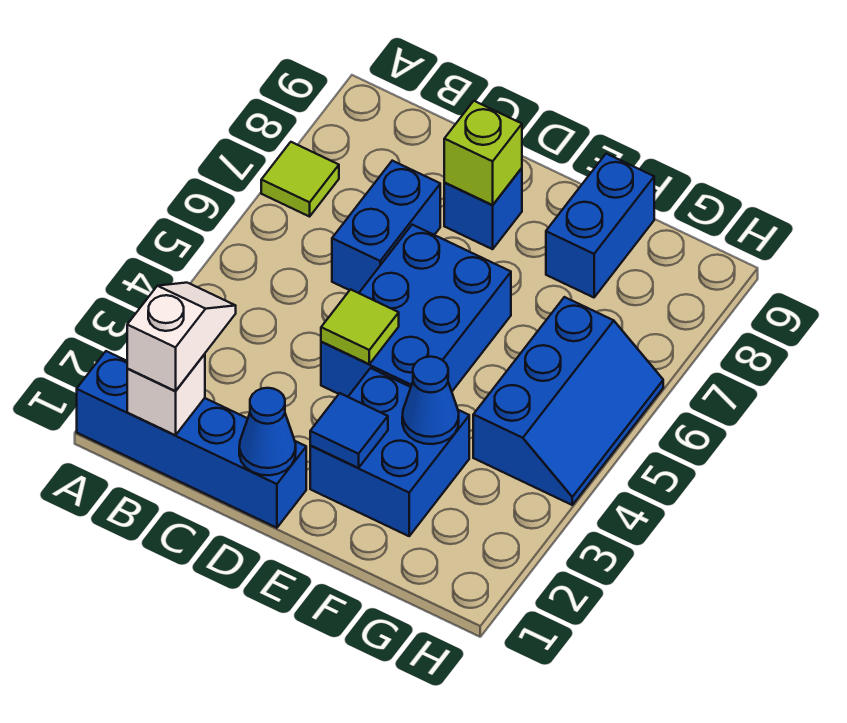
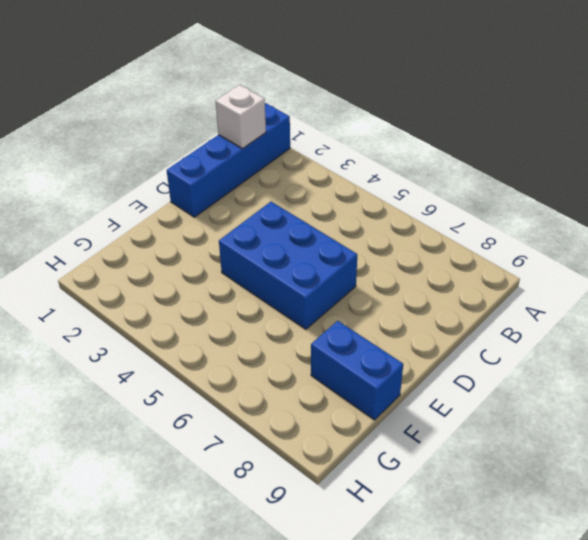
none -> lime tile A7 level 1
none -> blue brick C6:C7 level 1
none -> blue brick D8 level 1

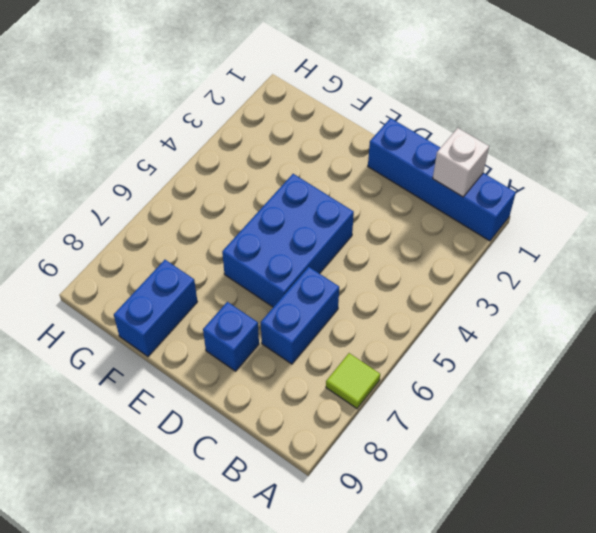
none -> blue brick E2:F3 level 1
none -> blue slope G4:H6 level 1 top G
none -> blue cone D1 level 2

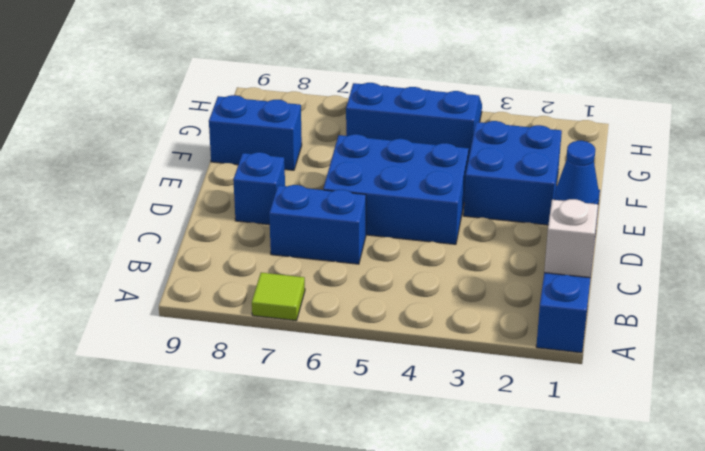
none -> lime tile D4 level 2
none -> lime brick D8 level 2
none -> blue tile E2 level 2

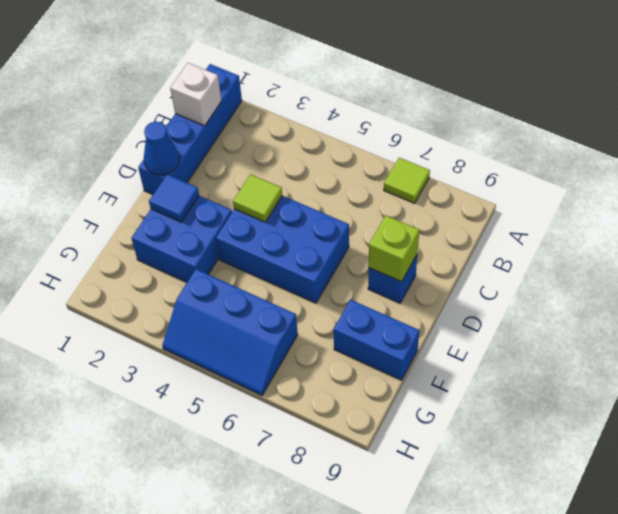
none -> blue brick C6:C7 level 1
none -> blue cone F3 level 2
none -> white slope B1:B2 level 3 top 1

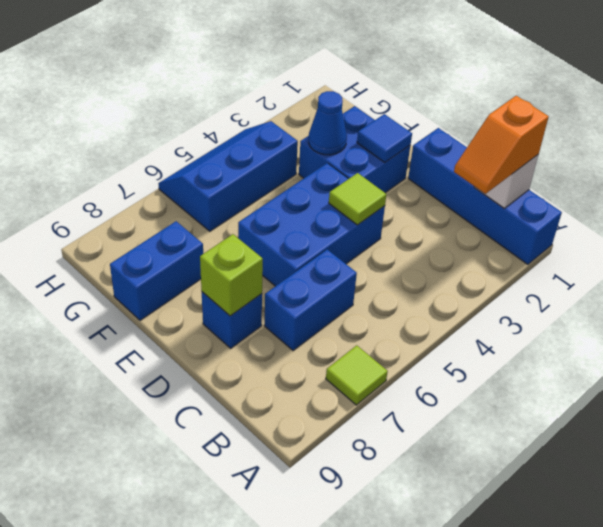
orange slope B1:B2 level 3 top 1 -> white slope B1:B2 level 3 top 1
none -> blue cone D1 level 2

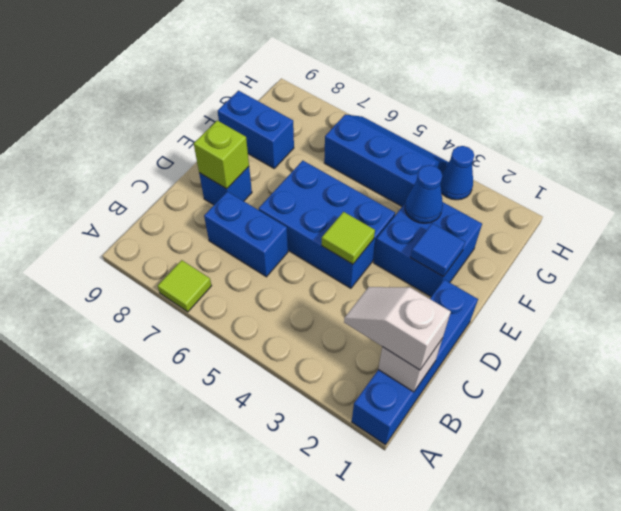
blue cone H3 level 1 -> blue cone D1 level 2

